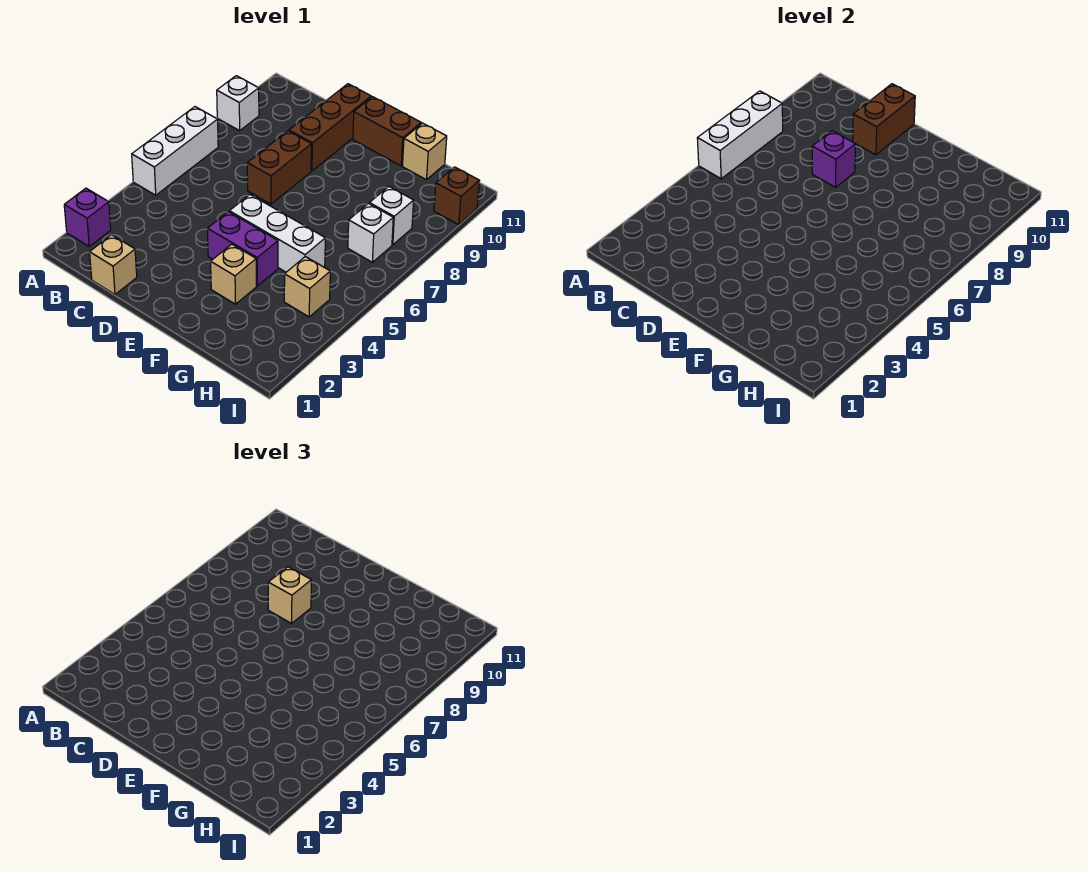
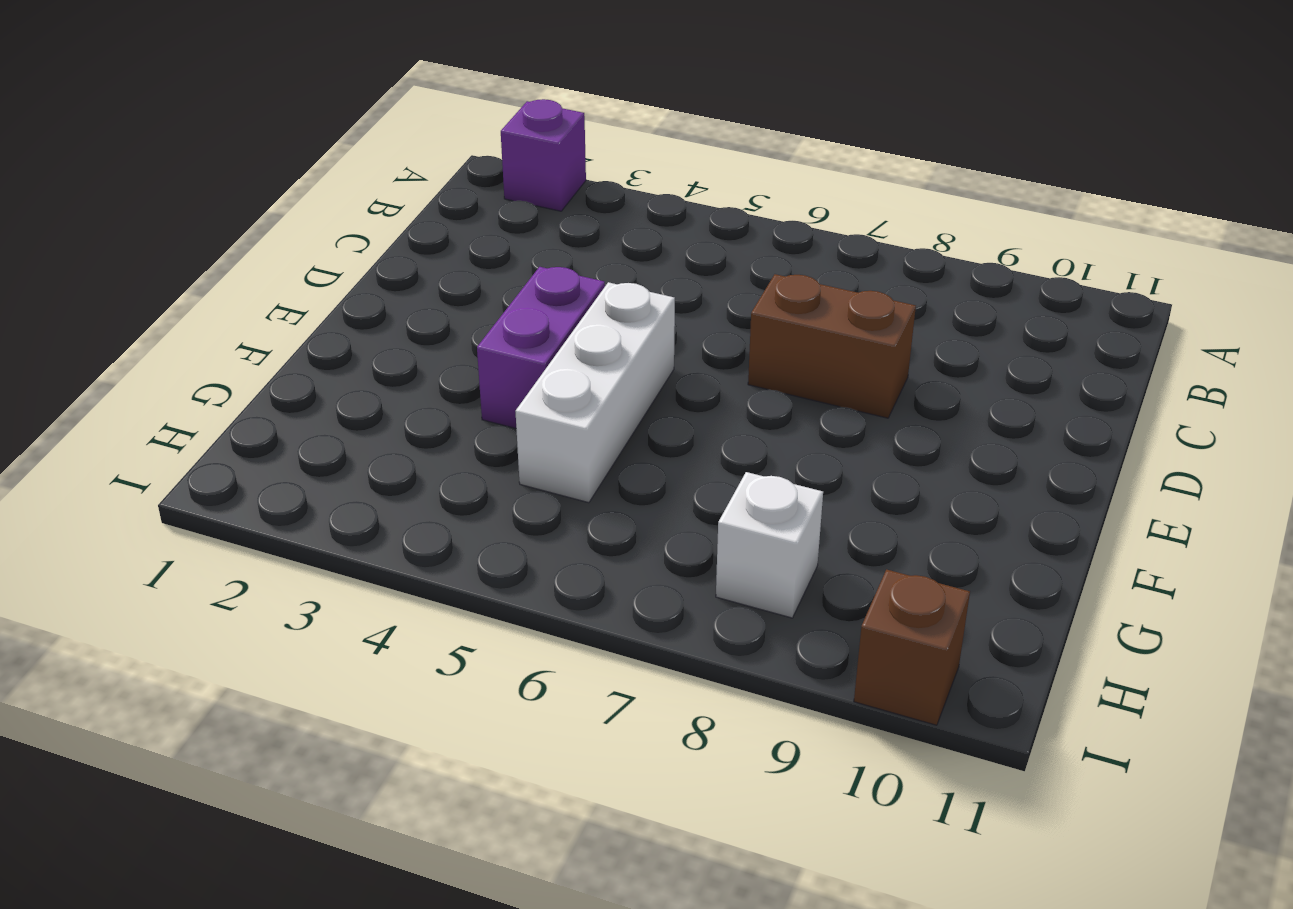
none -> white brick A5:A7 level 1
none -> white brick A9 level 1
none -> tan brick C1 level 1

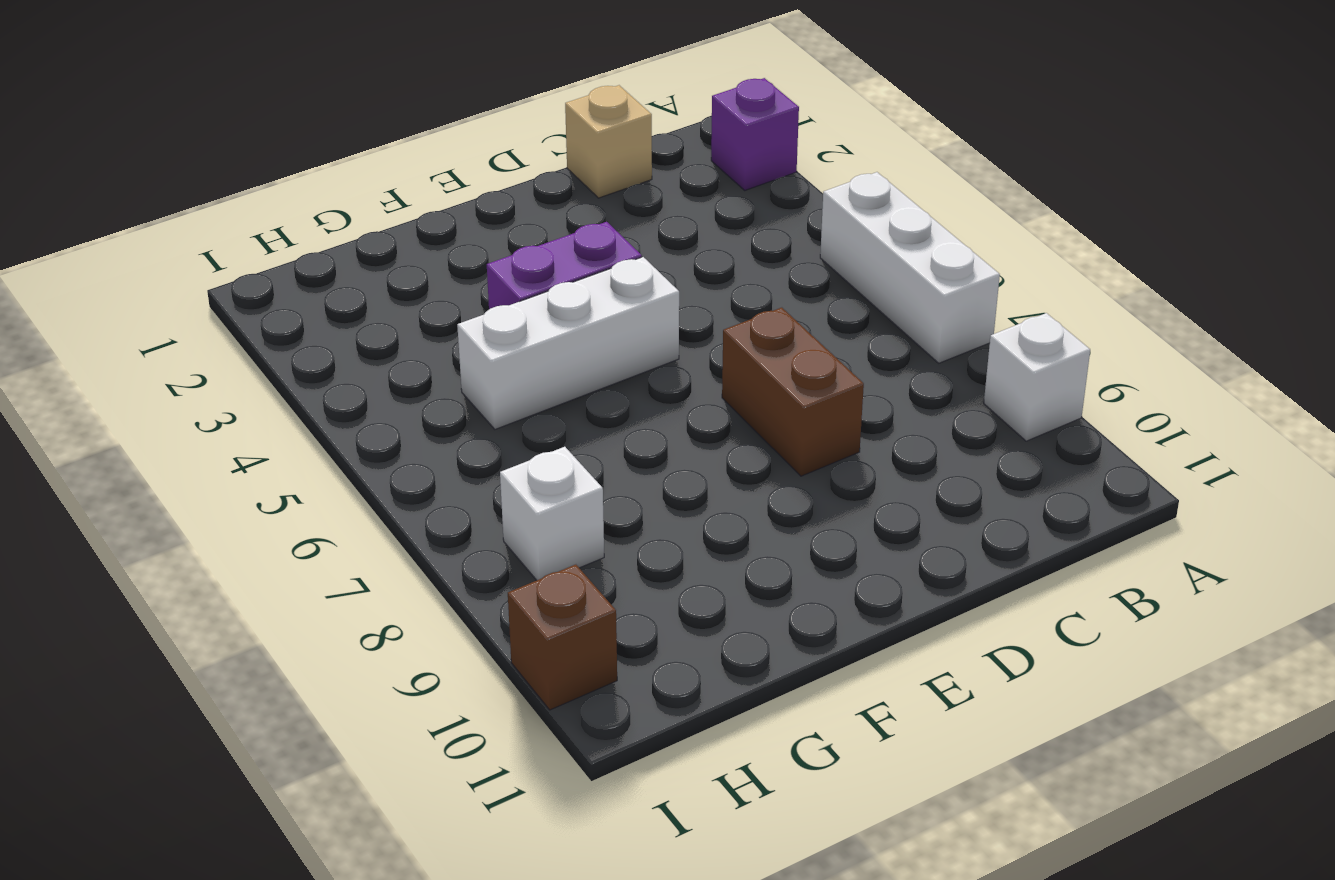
none -> brown brick D9:D11 level 1
none -> brown brick E11:F11 level 1
none -> tan brick F3 level 1

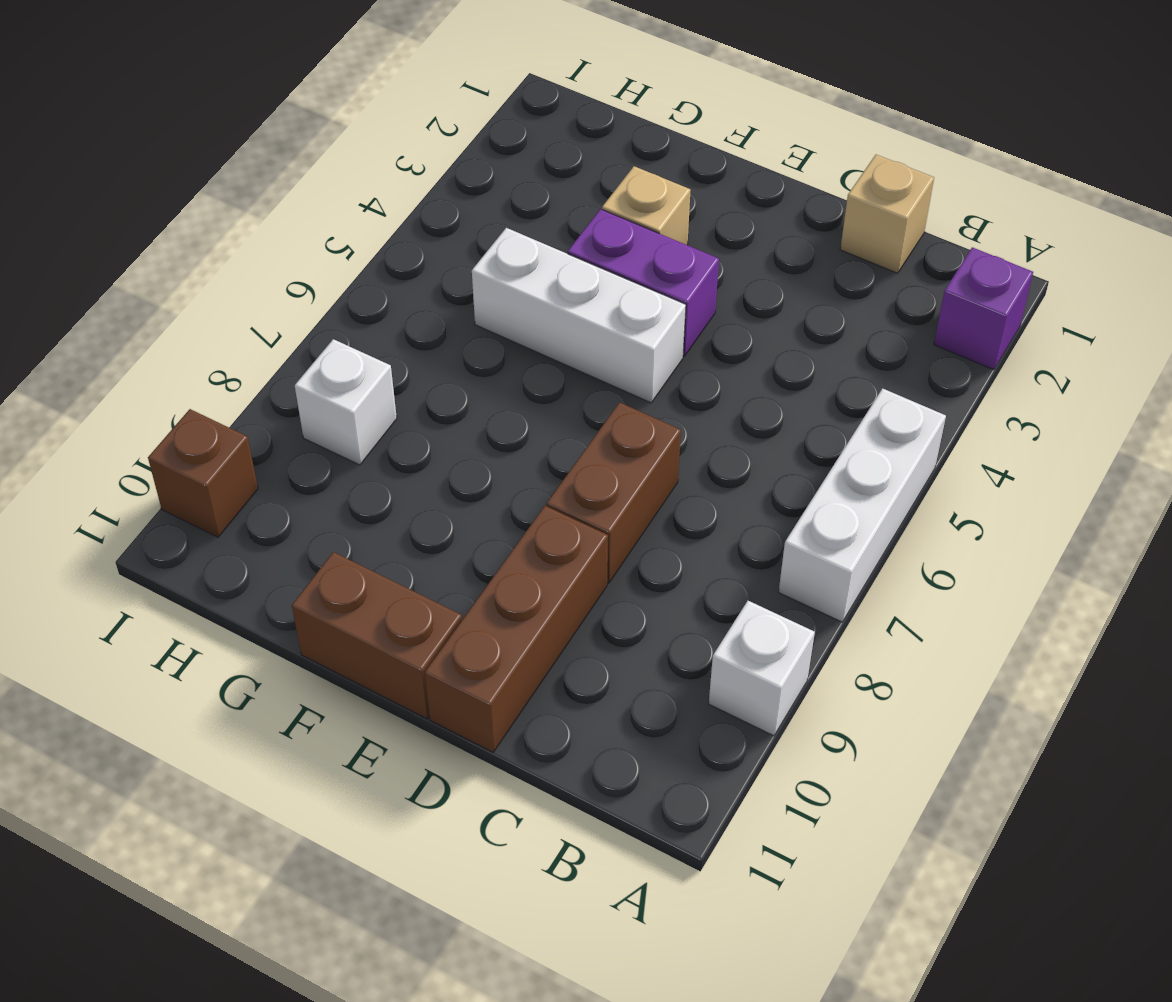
none -> tan brick G11 level 1
none -> tan brick H4 level 1
none -> white brick H7 level 1

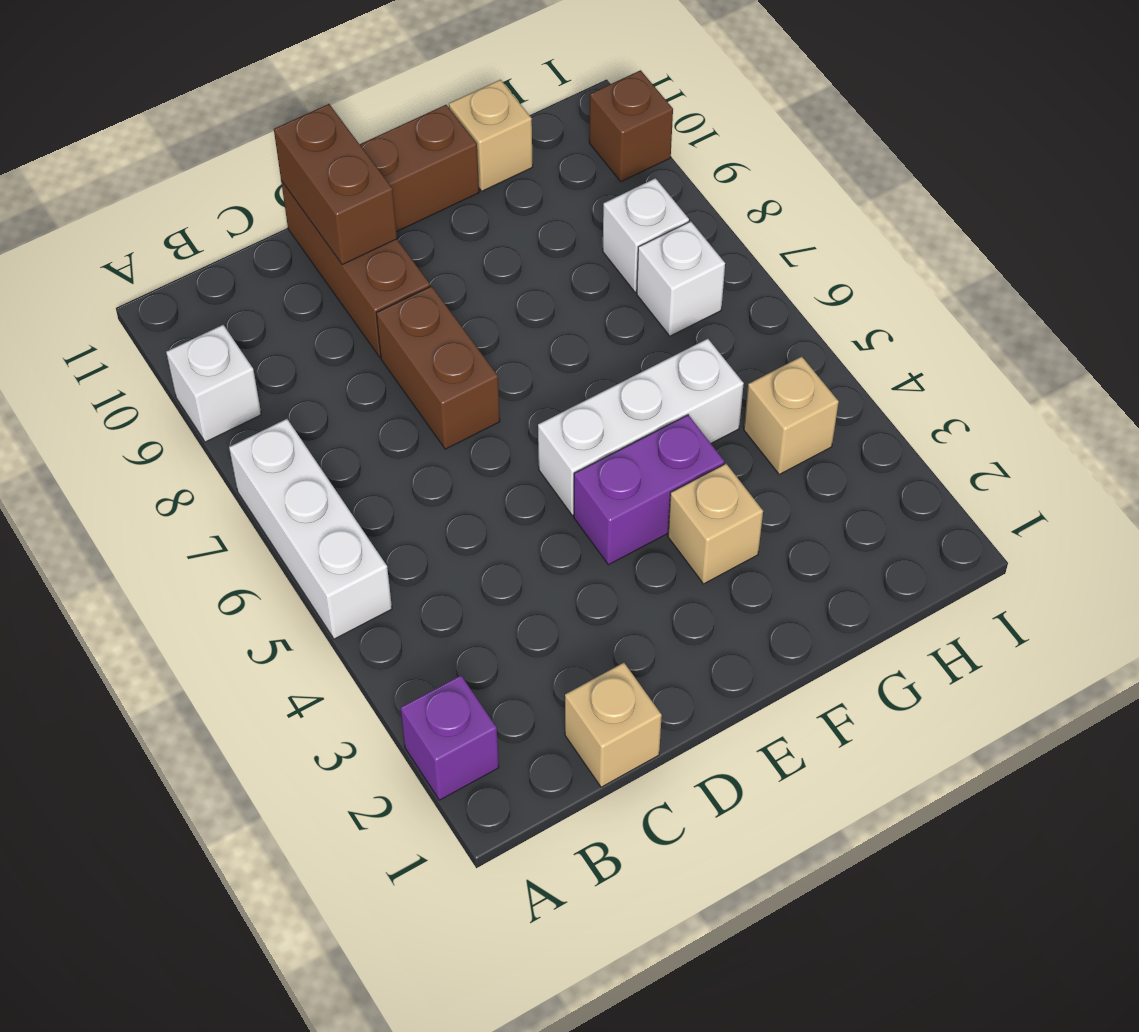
none -> white brick A6:A8 level 2
none -> purple brick D8 level 2
none -> tan brick D8 level 3

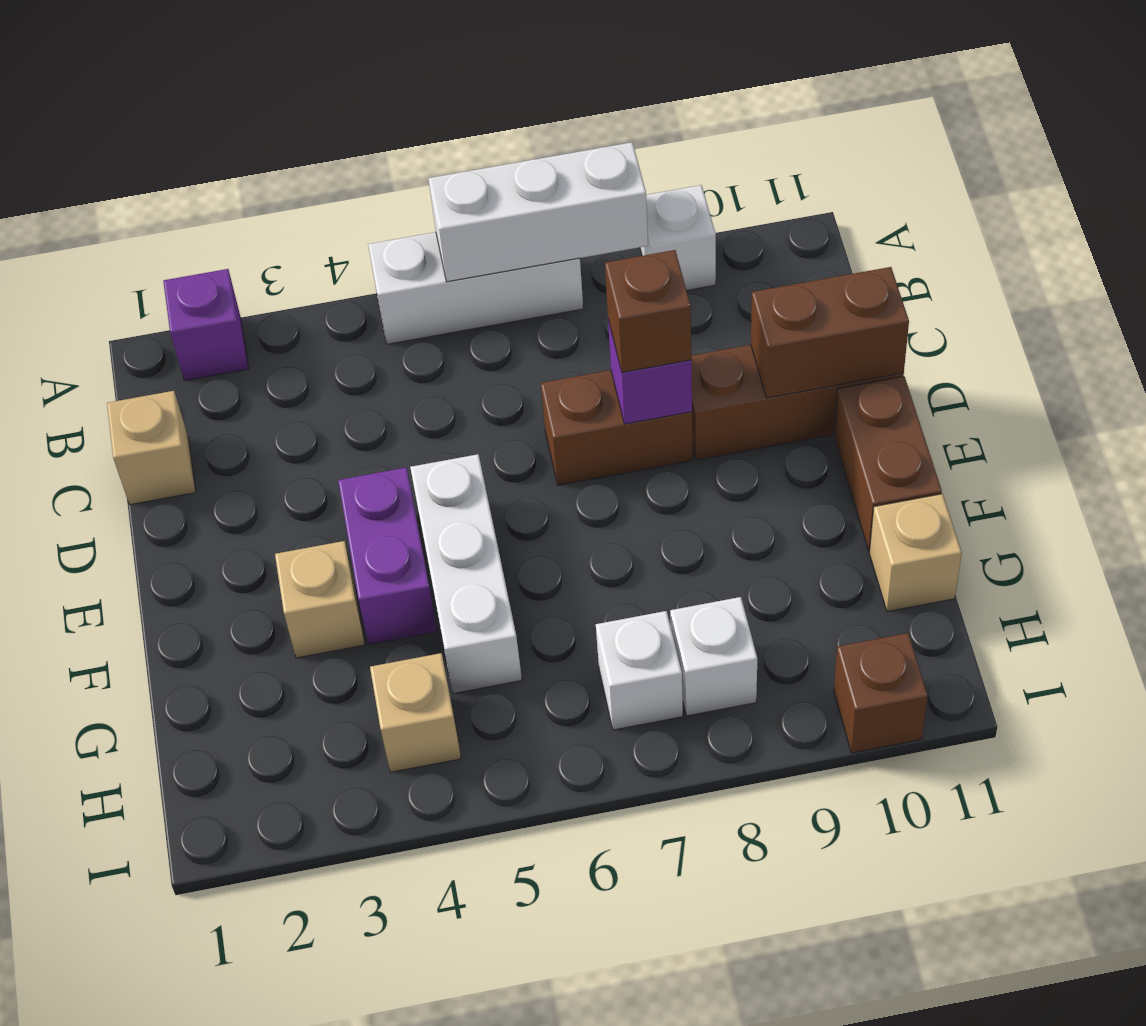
brown brick D8 level 3 -> tan brick D8 level 3

